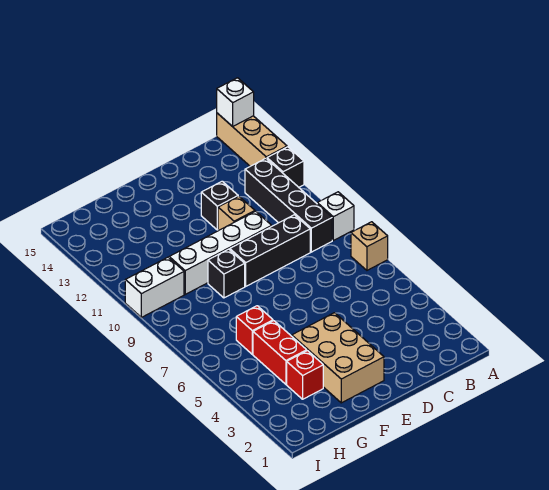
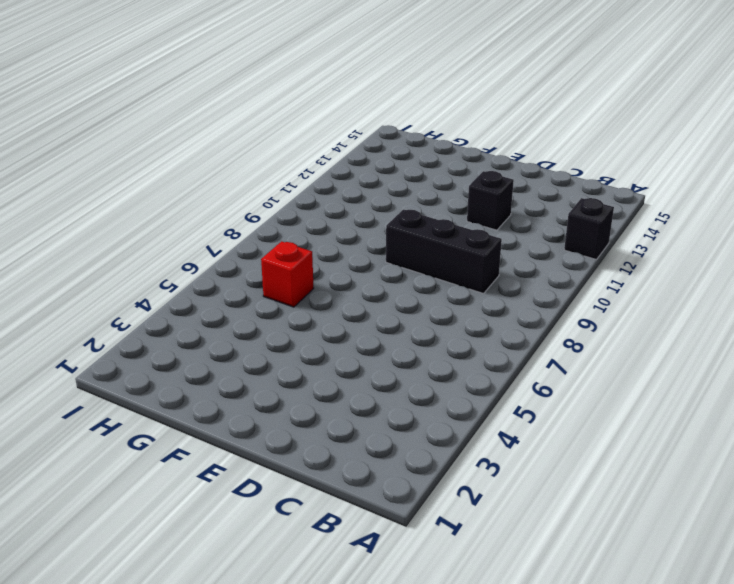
none -> tan brick A7 level 1
none -> white brick A9 level 1
none -> tan brick A13:A15 level 1

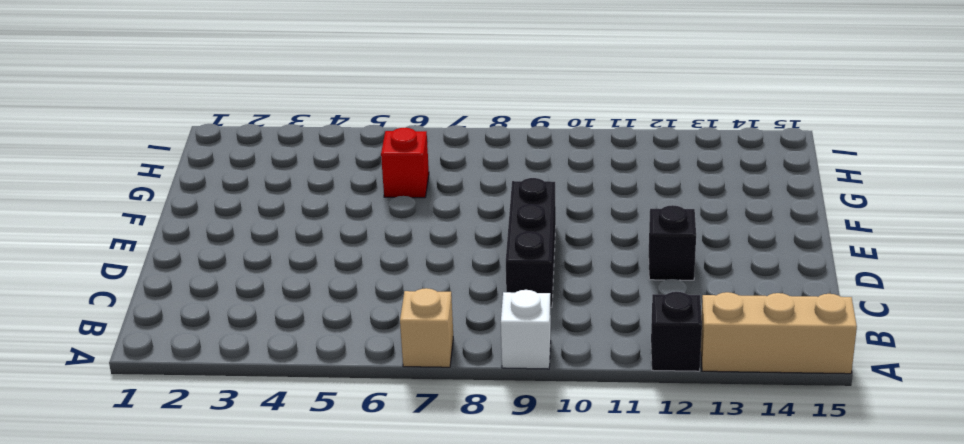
none -> black brick B9:B12 level 1
none -> white brick D10:G10 level 1
none -> tan brick D11 level 1

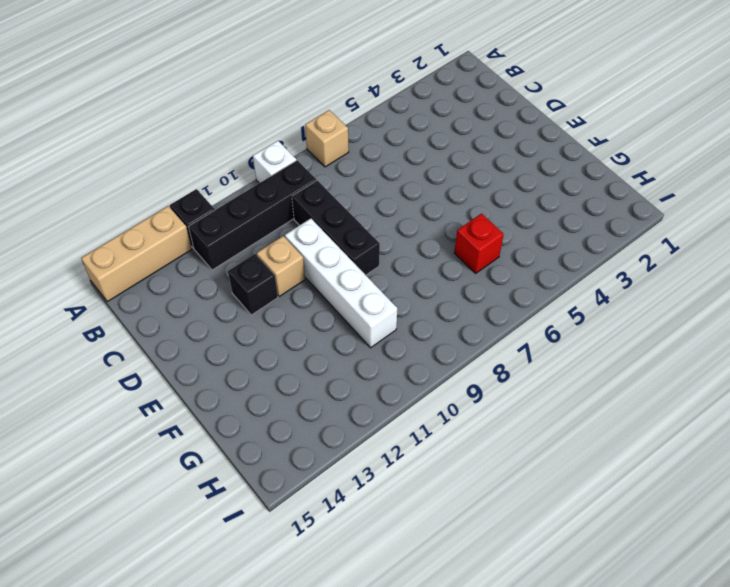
none -> tan brick E2:F4 level 1
none -> black brick F9 level 1
none -> red brick G3 level 1

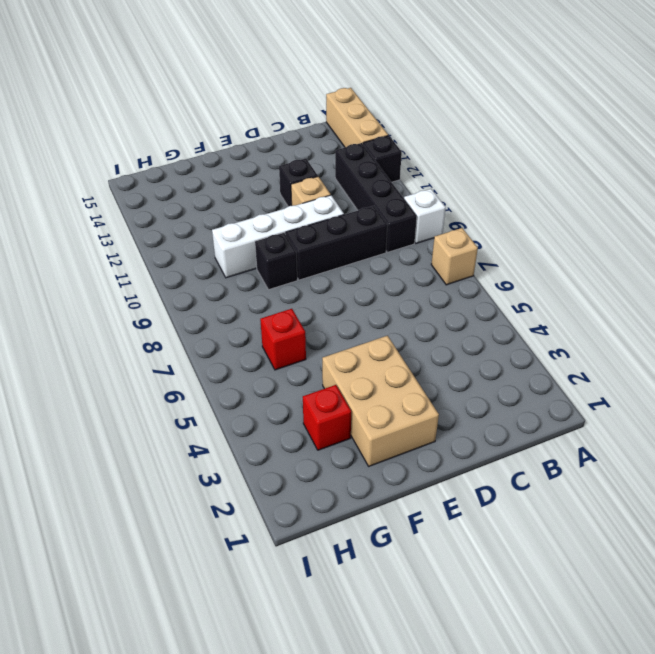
none -> red brick G4:G5 level 1
none -> white brick H10:I10 level 1
none -> white brick A15 level 2

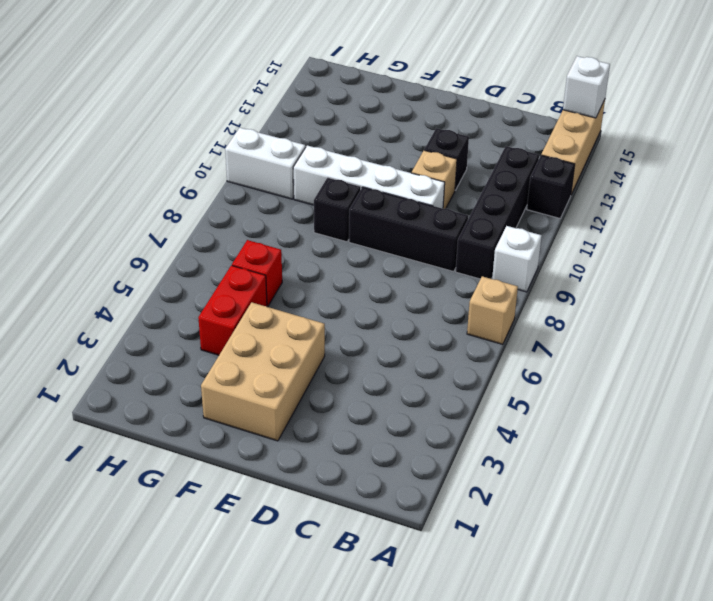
none -> red brick G3 level 1

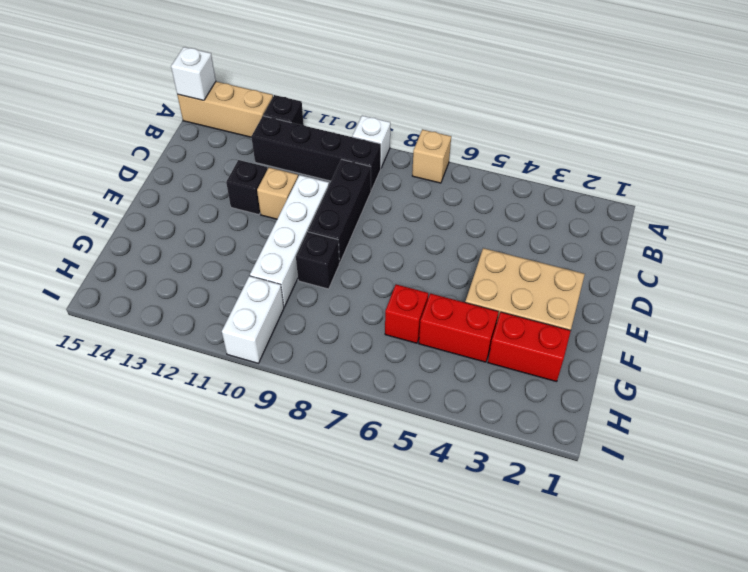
red brick G2:G3 level 1 -> red brick G3 level 1

